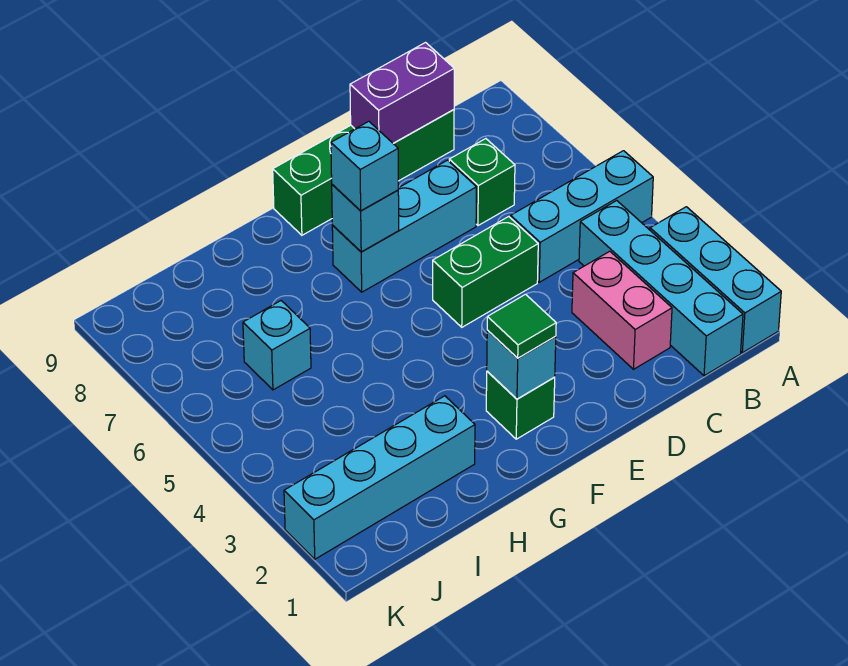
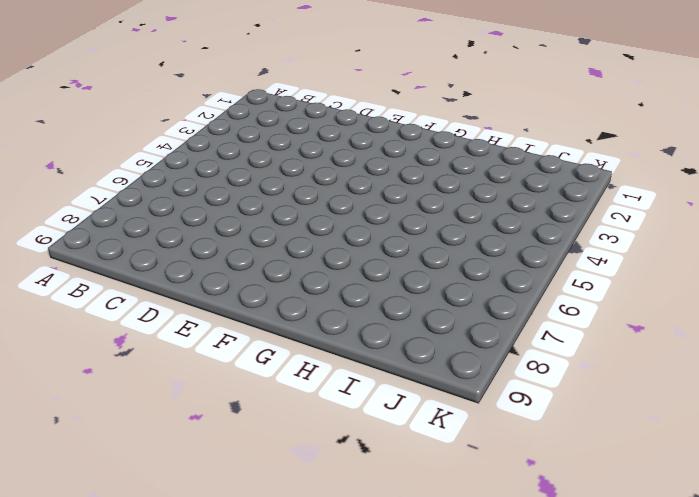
none -> cyan brick A1:A3 level 1
none -> cyan brick A5:C5 level 1
none -> cyan brick B1:B4 level 1

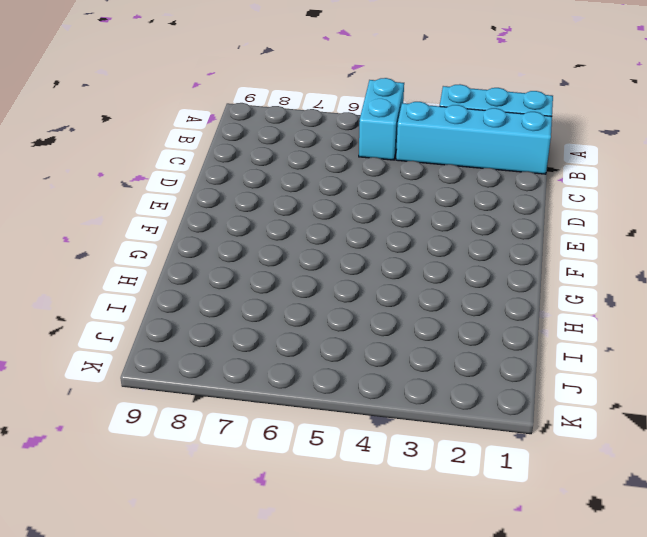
cyan brick A5:B5 level 1 -> cyan brick A5:C5 level 1
none -> pink brick C2:C3 level 1
none -> green brick C7 level 1
none -> green brick C9:F9 level 1

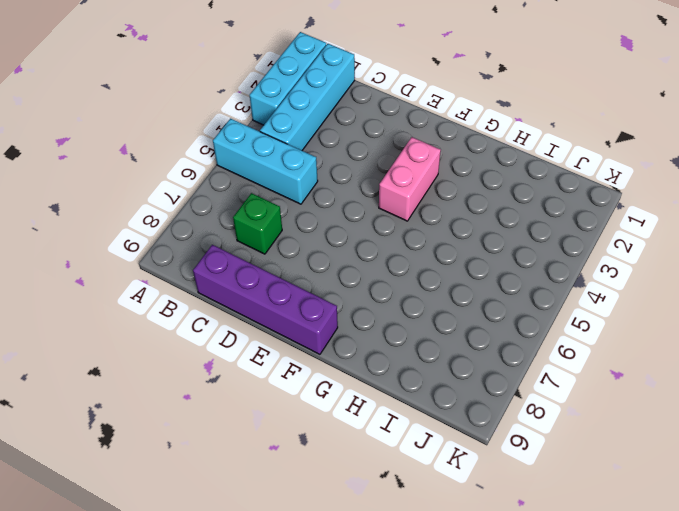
purple brick C9:F9 level 1 -> green brick C9:F9 level 1
pink brick F3:F4 level 1 -> pink brick C2:C3 level 1
none -> green brick D5:E5 level 1
none -> cyan brick D7:F7 level 1
none -> green brick F2 level 1

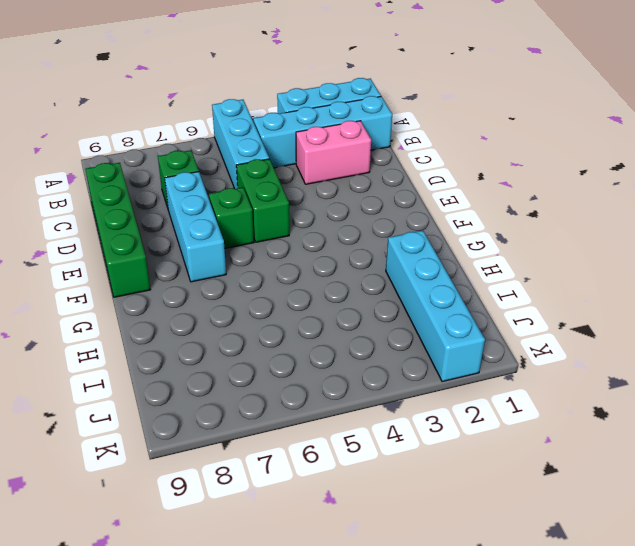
green brick E6 level 1 -> green brick F2 level 1
none -> cyan brick I6 level 1
none -> purple brick C9:D9 level 2
none -> cyan brick F2 level 2

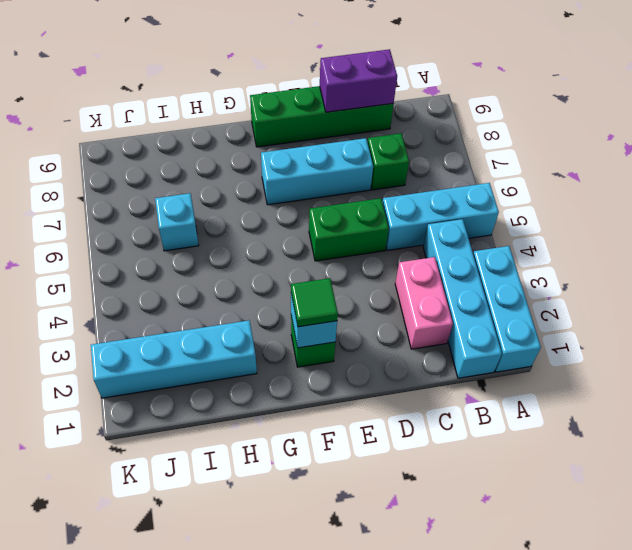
none -> cyan brick F7 level 2
none -> cyan brick F7 level 3

